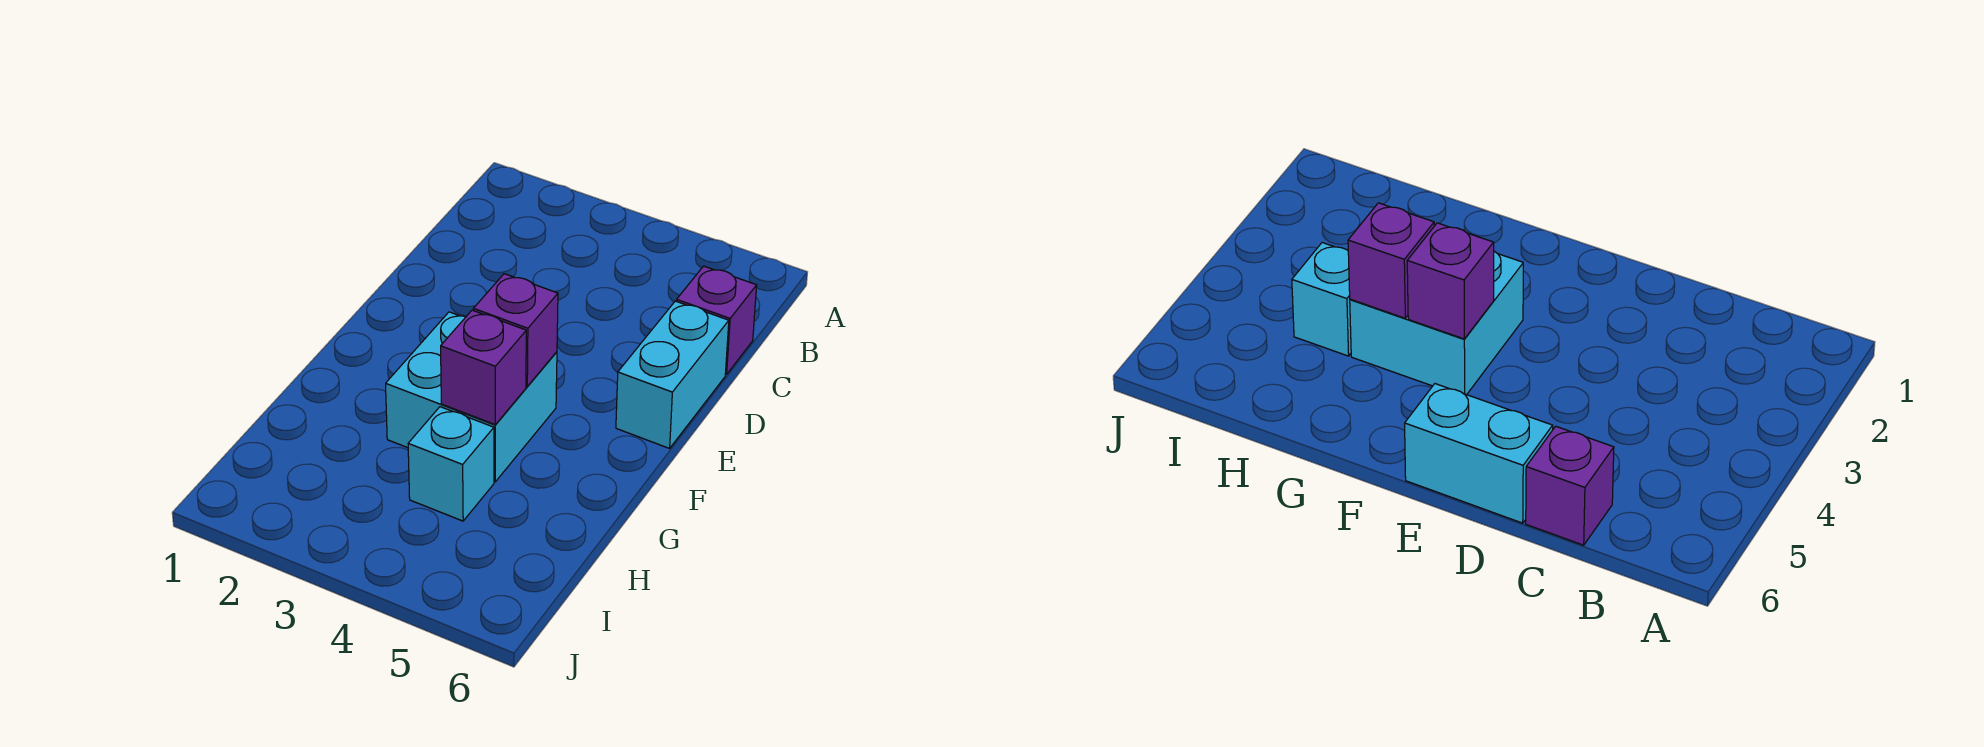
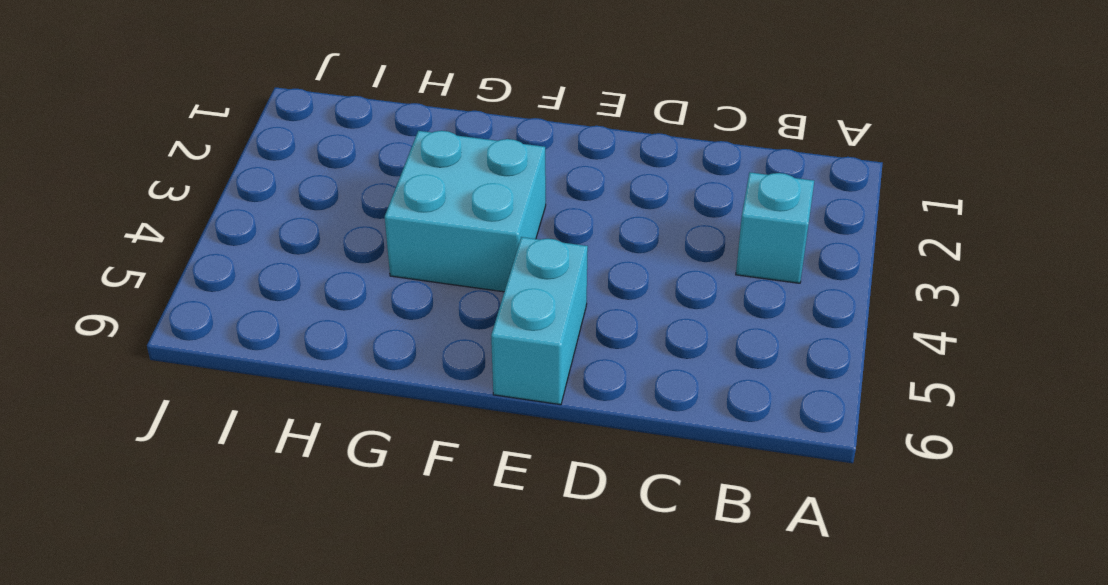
cyan brick B3 level 1 -> cyan brick H4 level 1
cyan brick E5:E6 level 1 -> cyan brick D6:E6 level 1
none -> purple brick C6 level 1
none -> purple brick F4 level 2

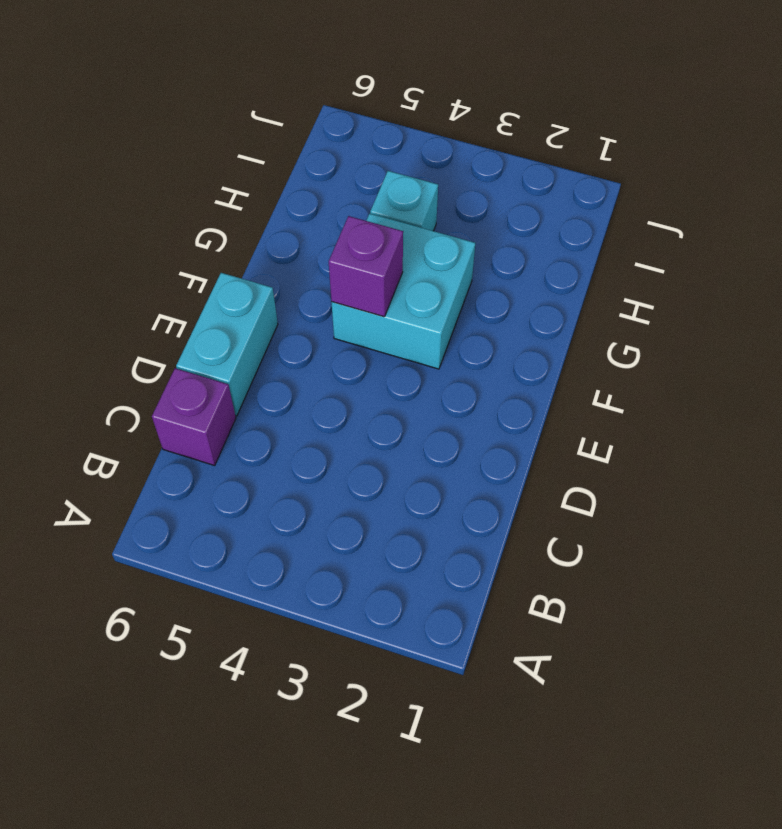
none -> purple brick G4 level 2

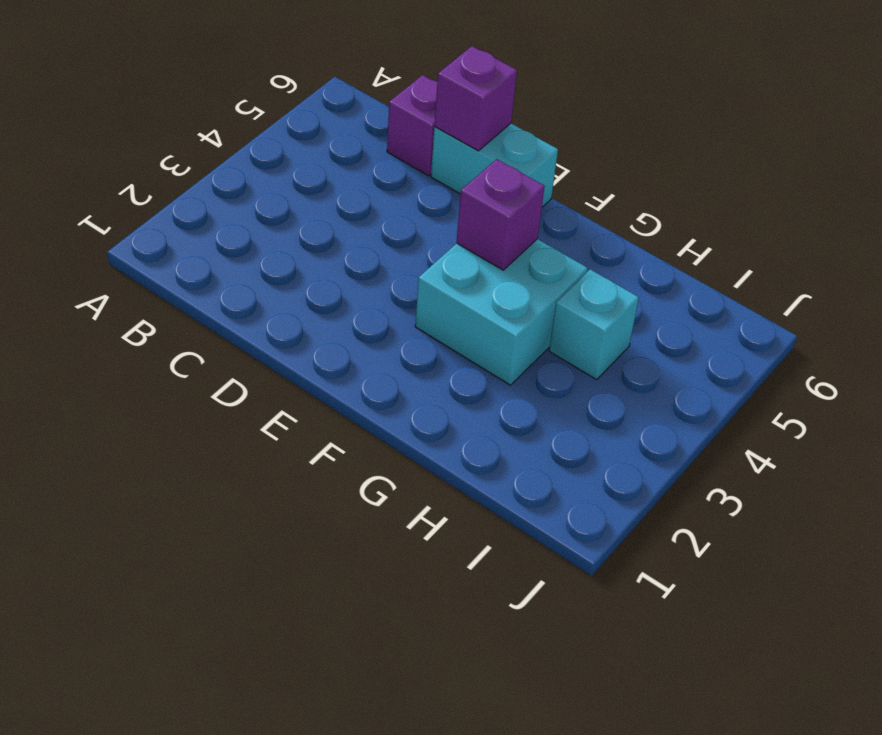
purple brick D6 level 2 -> purple brick G4 level 2

